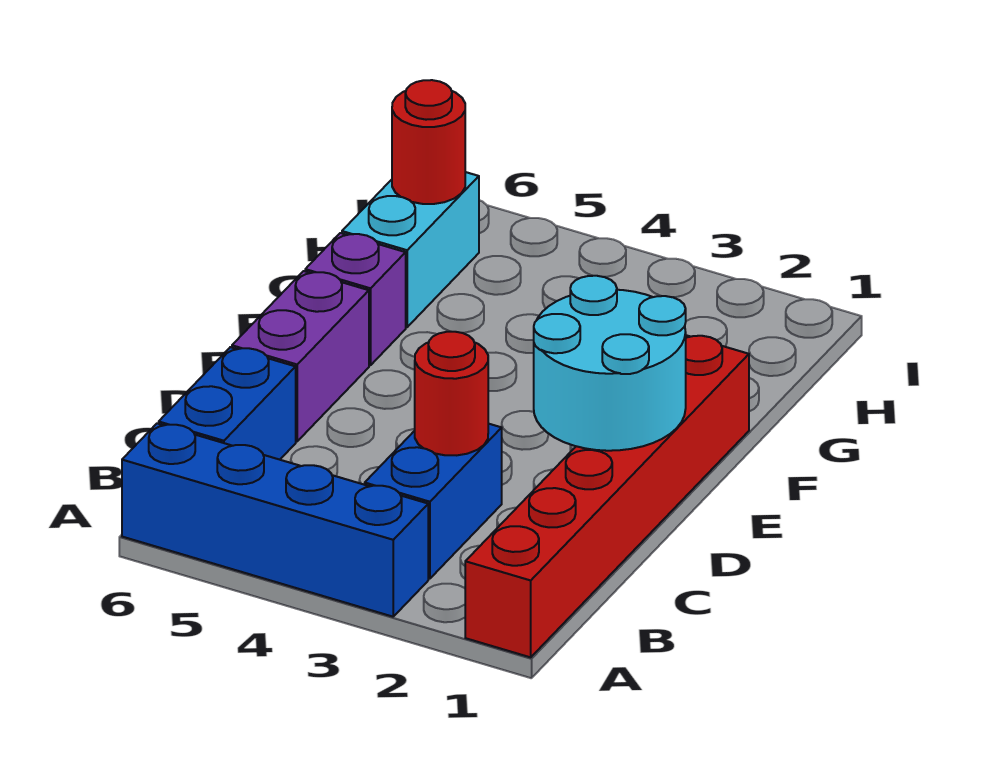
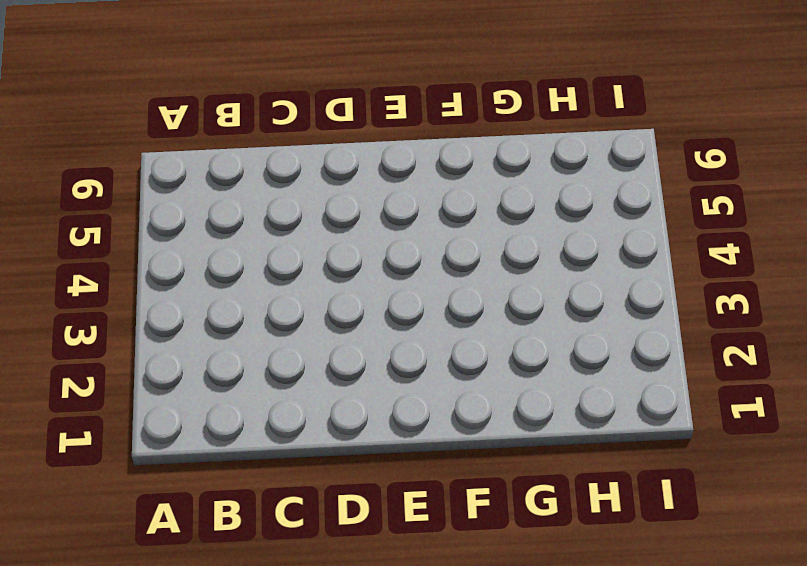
none -> red brick A1:F1 level 1
none -> blue brick A3:A6 level 1

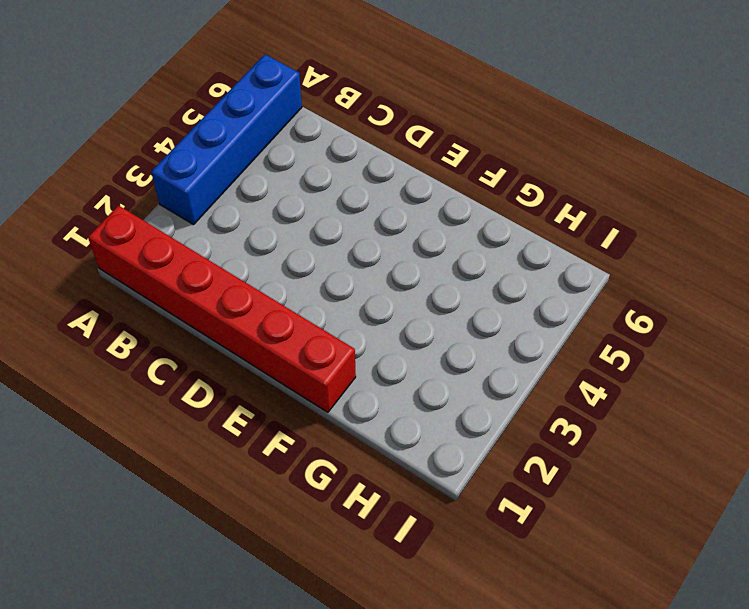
none -> blue brick B3:C3 level 1
none -> blue brick B6:C6 level 1

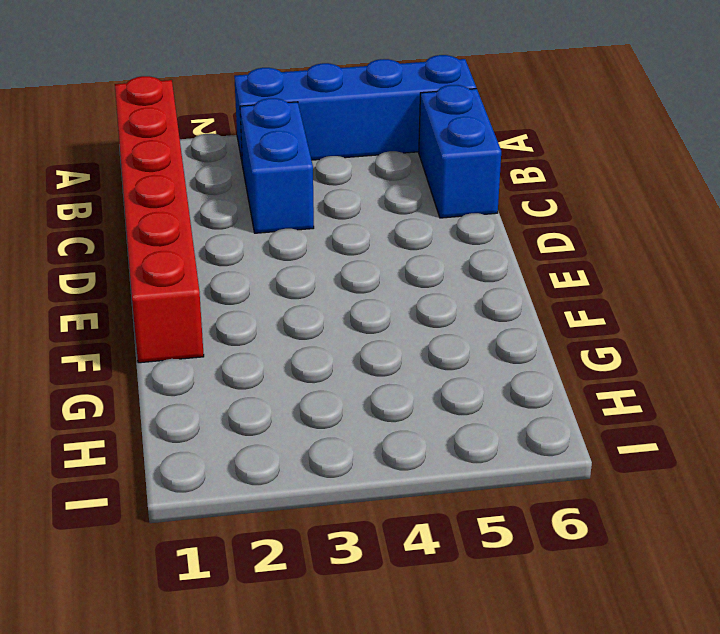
none -> purple brick D6:E6 level 1
none -> purple brick F6 level 1

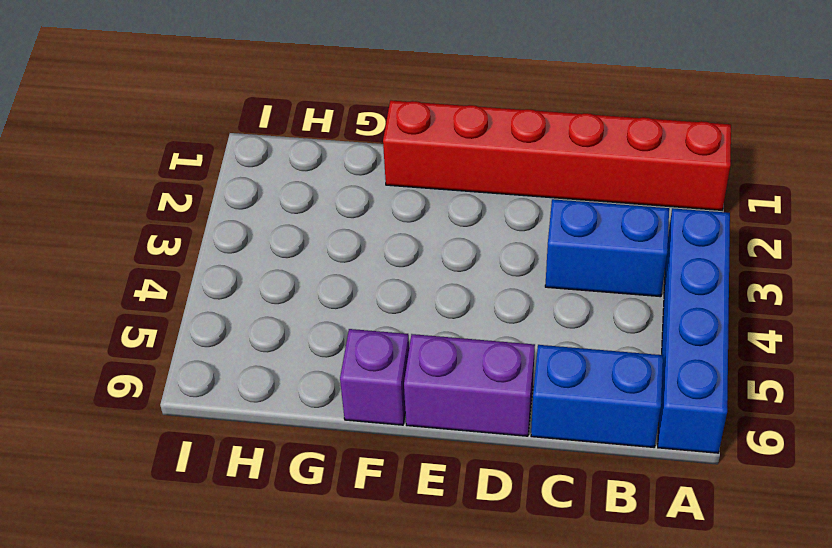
none -> cyan brick G6:H6 level 1
none -> red round brick C3 level 2

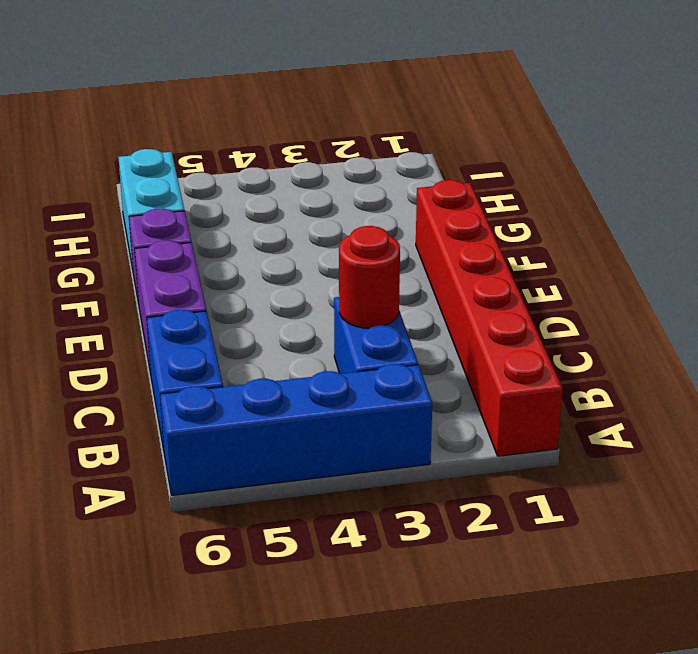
none -> cyan round brick D1:E2 level 2
none -> red round brick H6 level 2

